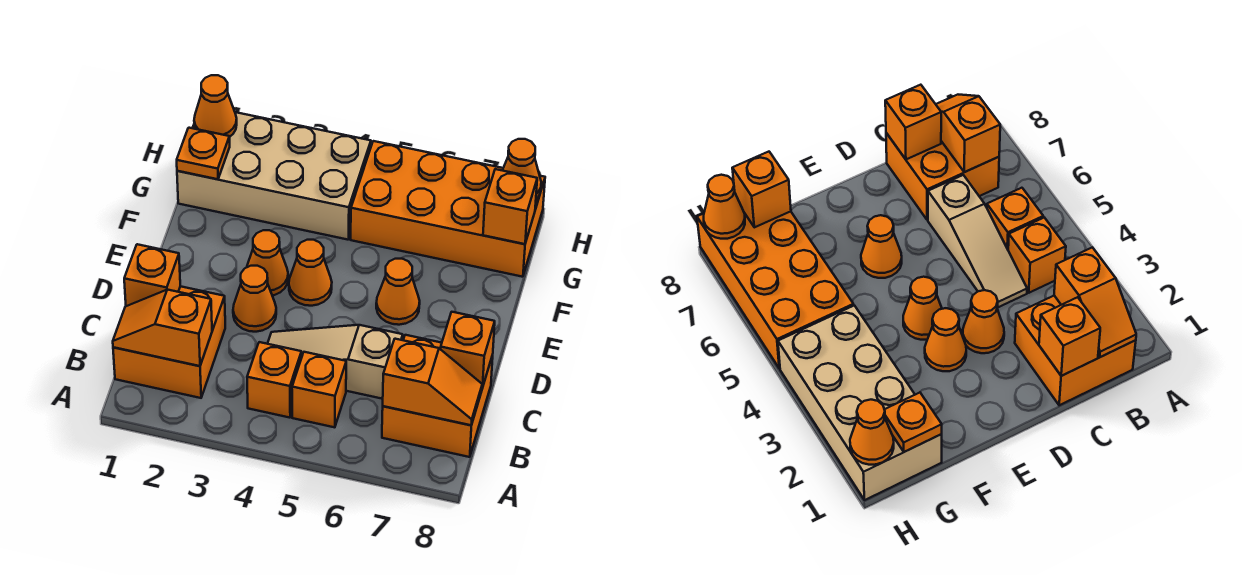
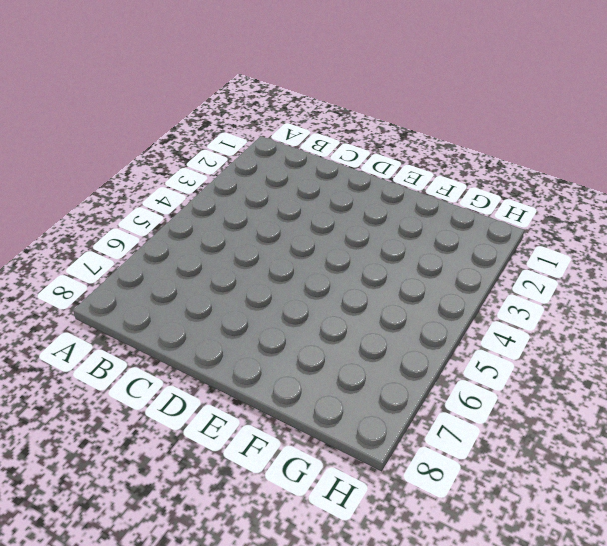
none -> orange brick B1:C2 level 1
none -> orange brick B4 level 1
none -> orange brick B5 level 1

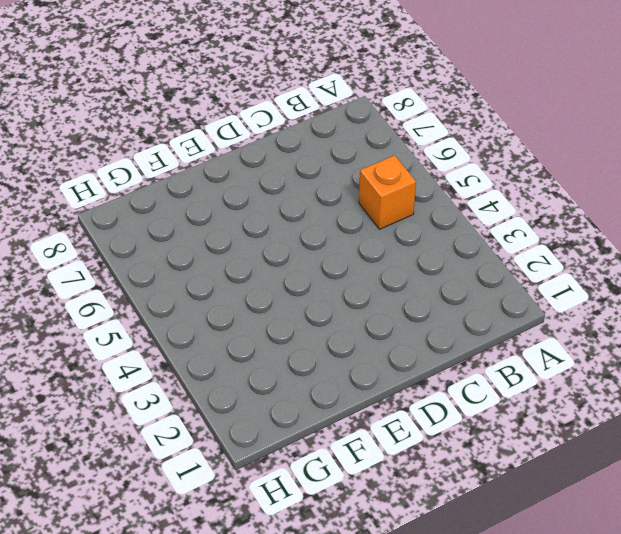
none -> orange brick B1:C2 level 1
none -> orange brick B4 level 1
none -> orange brick B7:C8 level 1

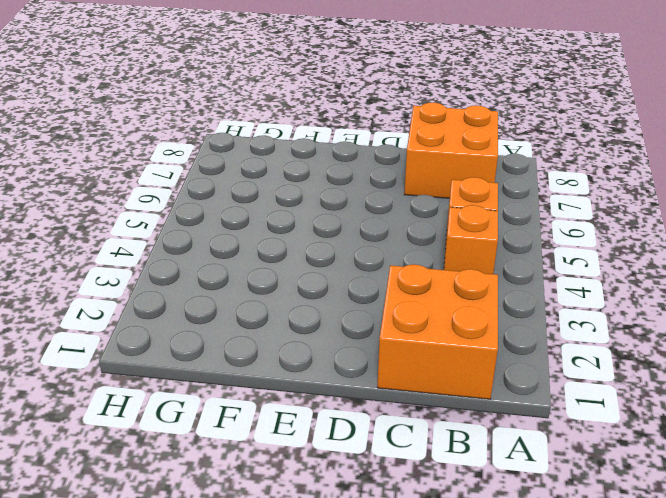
none -> tan slope C4:C6 level 1 top 6
none -> orange cone D3 level 1
none -> orange cone E3 level 1

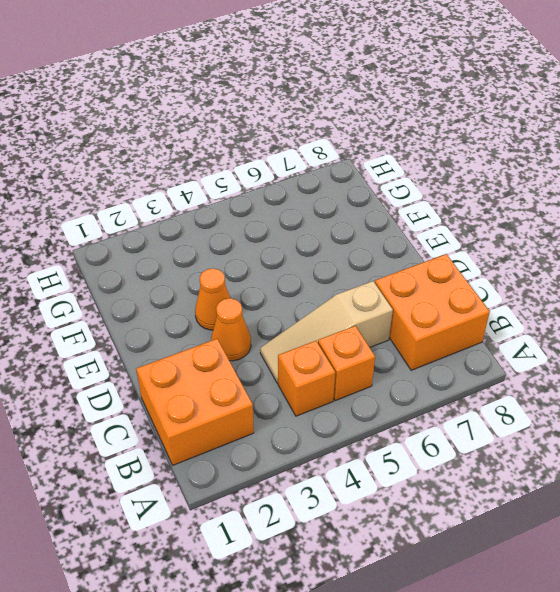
none -> orange cone E4 level 1
none -> orange cone E6 level 1
none -> tan brick G1:H4 level 1

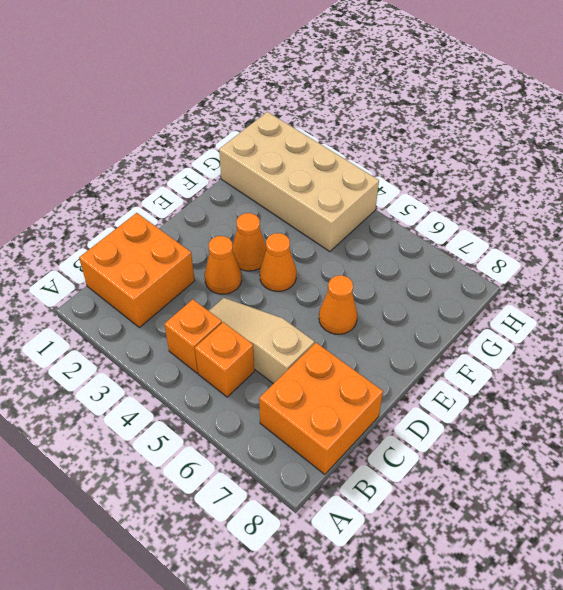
none -> orange brick G5:H8 level 1
none -> orange slope B1:B2 level 2 top 2
none -> orange slope B7:B8 level 2 top 7

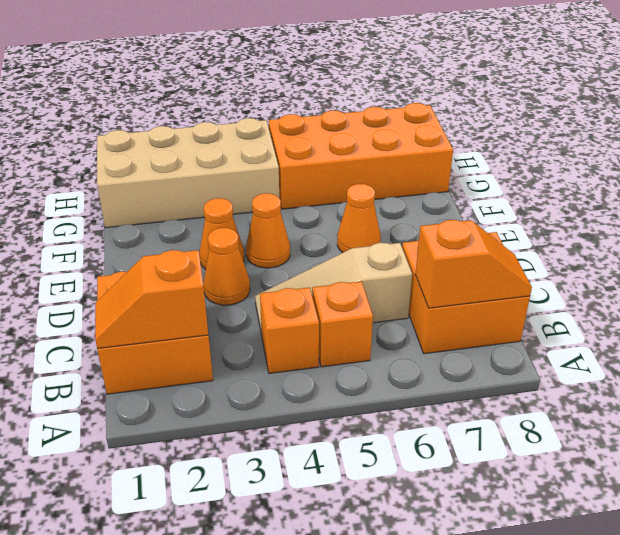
none -> orange brick C1 level 2
none -> orange brick C8 level 2
none -> orange plate G1 level 2

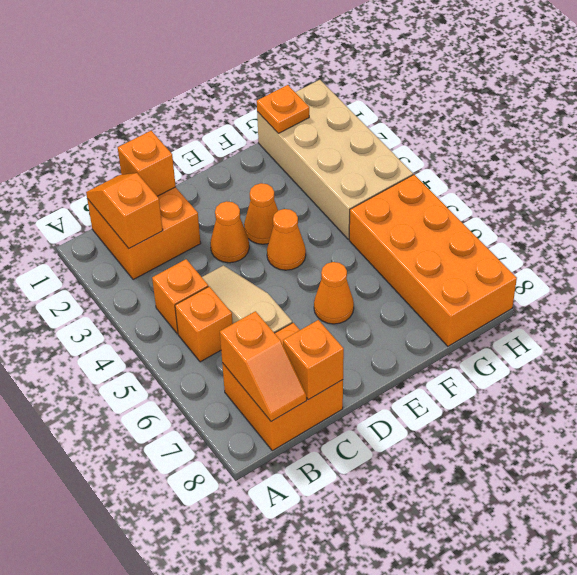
none -> orange brick G8 level 2
none -> orange cone H1 level 2
none -> orange cone H8 level 2

